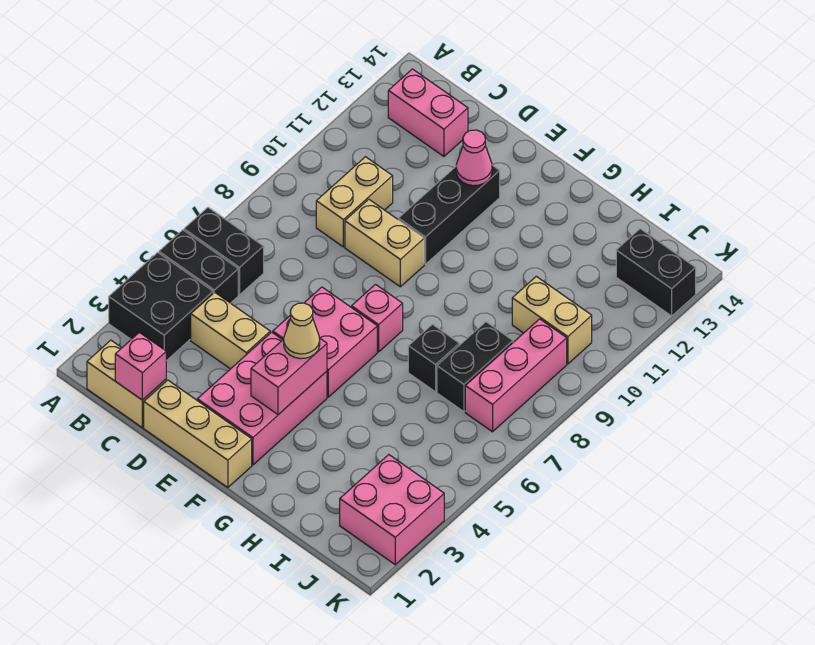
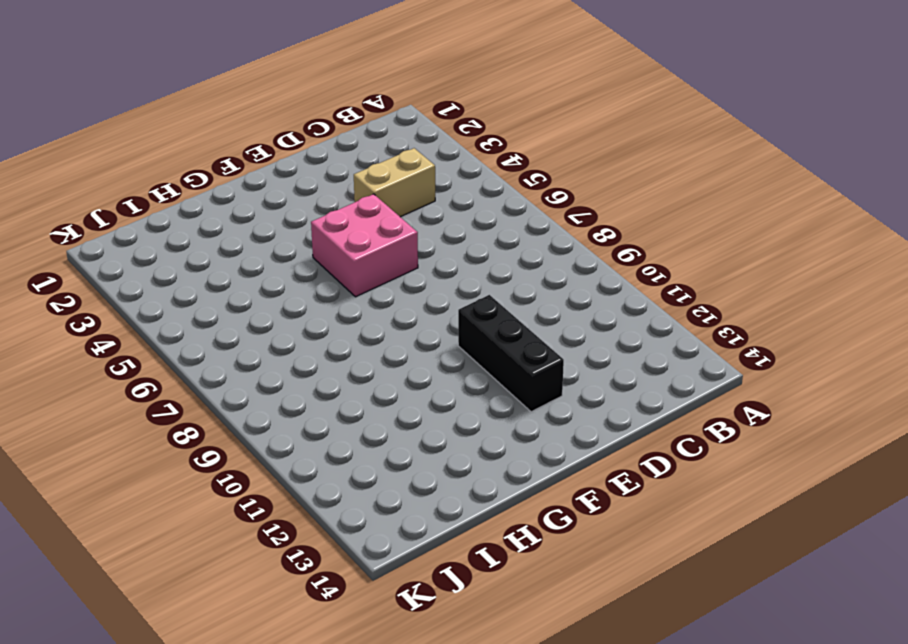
none -> black brick A3:B4 level 1
none -> black brick A5:B5 level 1
none -> black brick A6:B6 level 1

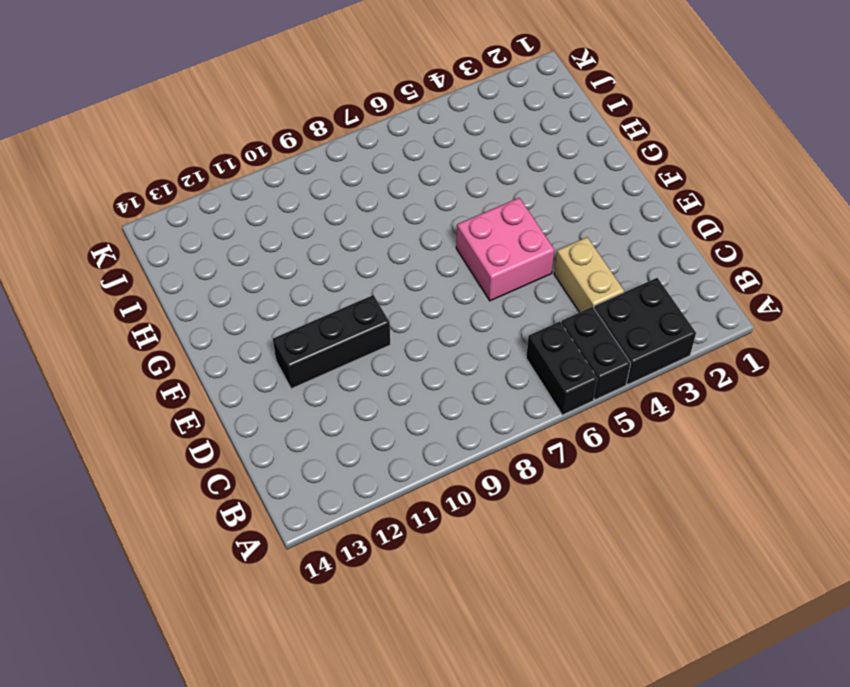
none -> tan brick B1:C1 level 1
none -> pink brick B13:C13 level 1
none -> tan brick C9:C10 level 1

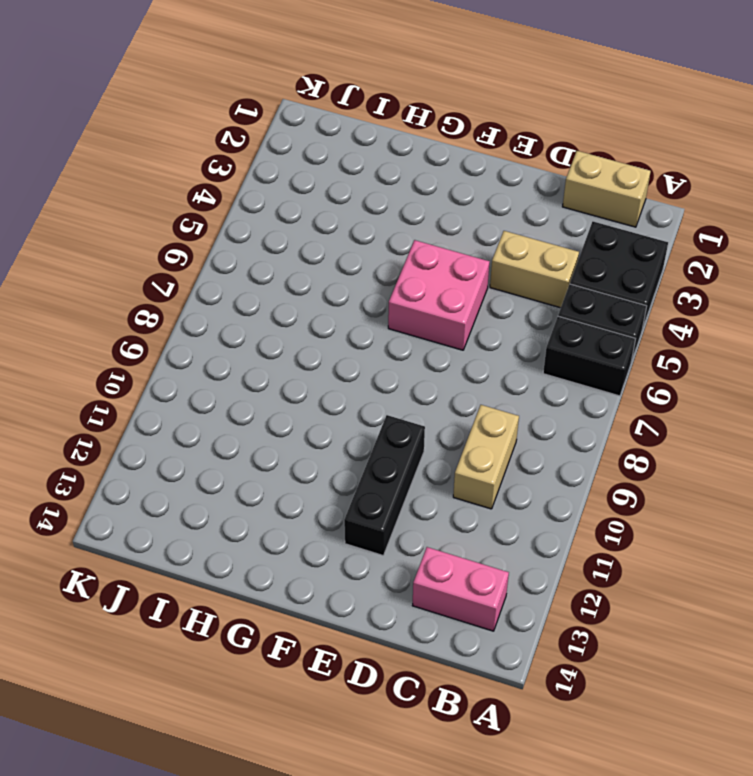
none -> tan brick D1:F1 level 1
none -> tan brick D9:E9 level 1
none -> pink brick E2:F4 level 1

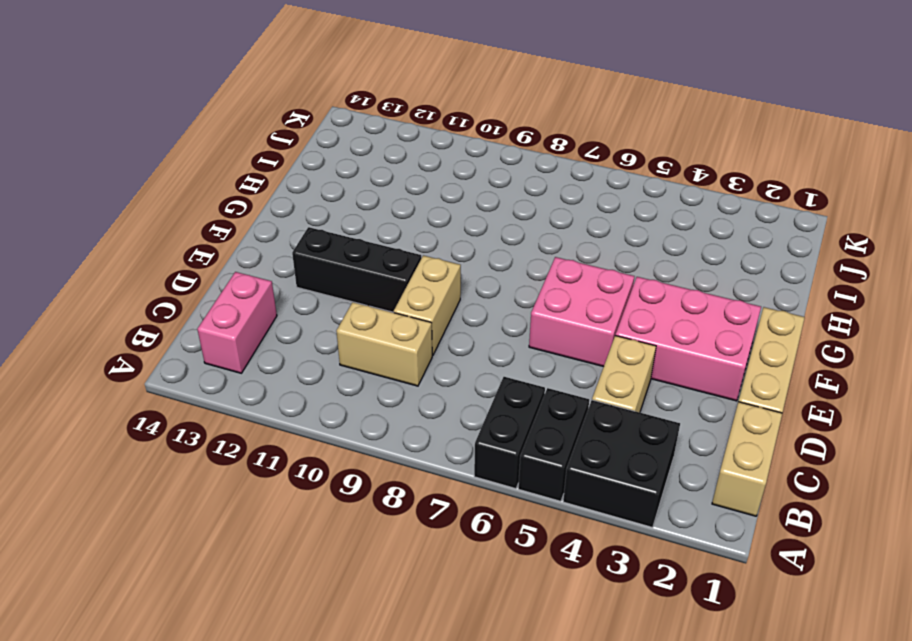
none -> pink brick F7 level 1
none -> black brick H7 level 1
none -> black brick I7:I8 level 1

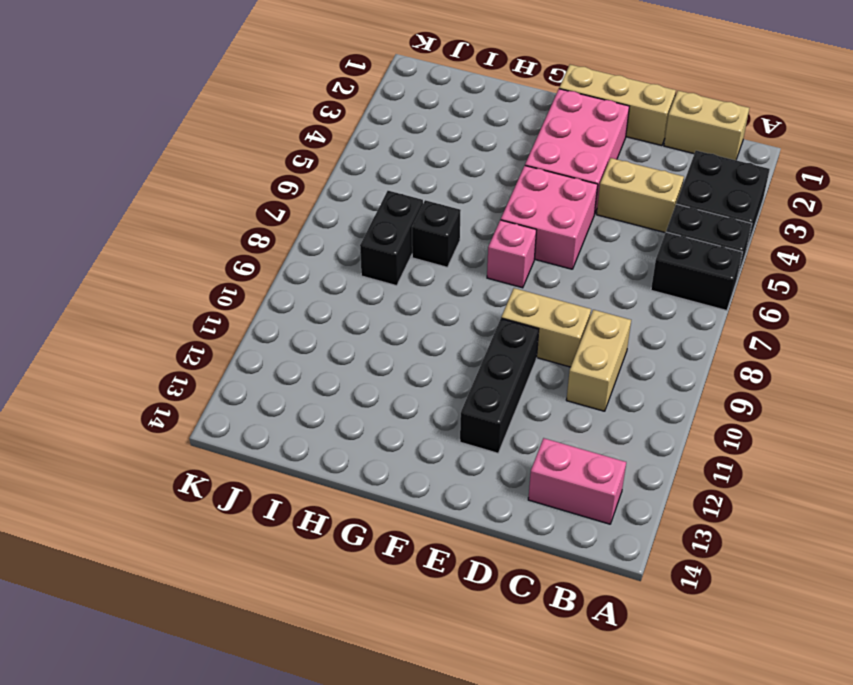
none -> tan brick I10:J10 level 1
none -> pink brick J2:K3 level 1
none -> pink brick J7:J9 level 1

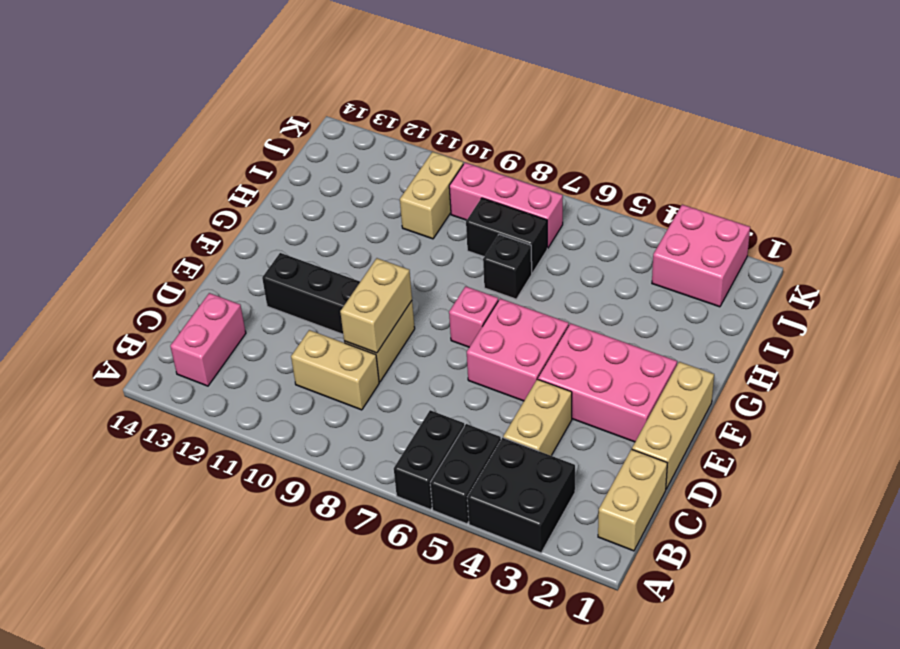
tan brick D9:E9 level 2 -> none
none -> black brick J13:K13 level 1
none -> pink brick C1 level 2
none -> pink cone E12 level 2

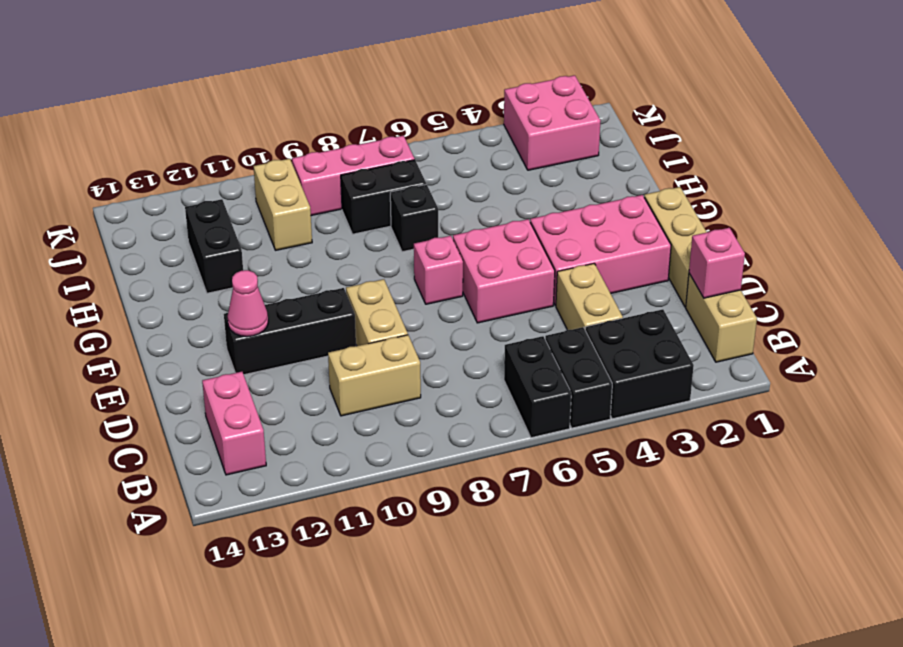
black brick H12:I12 level 1 -> black brick J13:K13 level 1
none -> pink brick F3:F4 level 2
none -> tan cone F4 level 3

